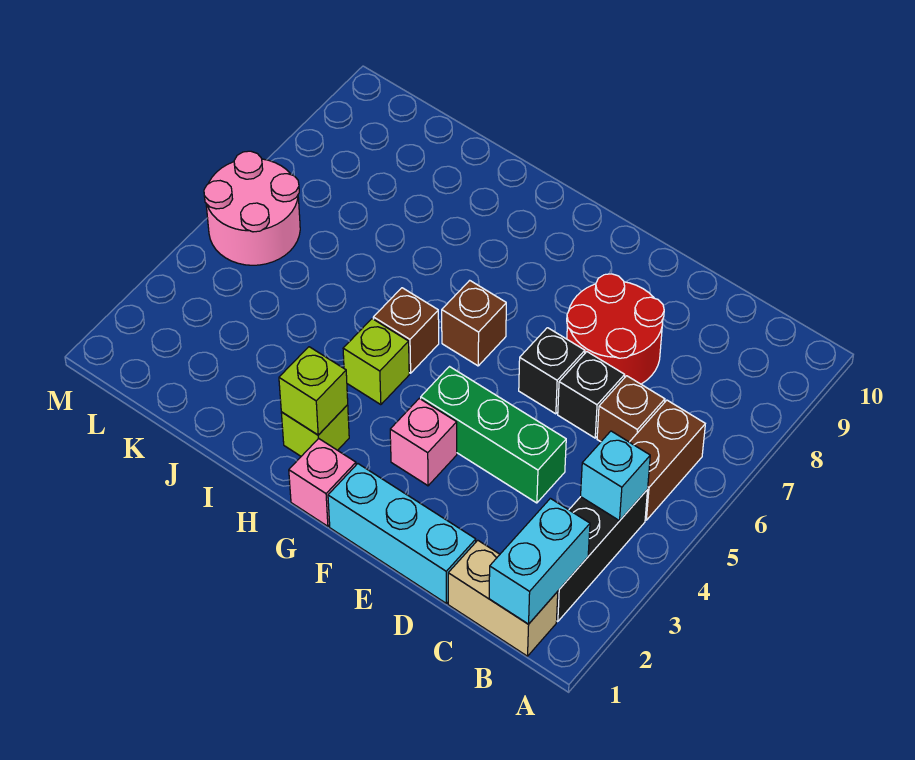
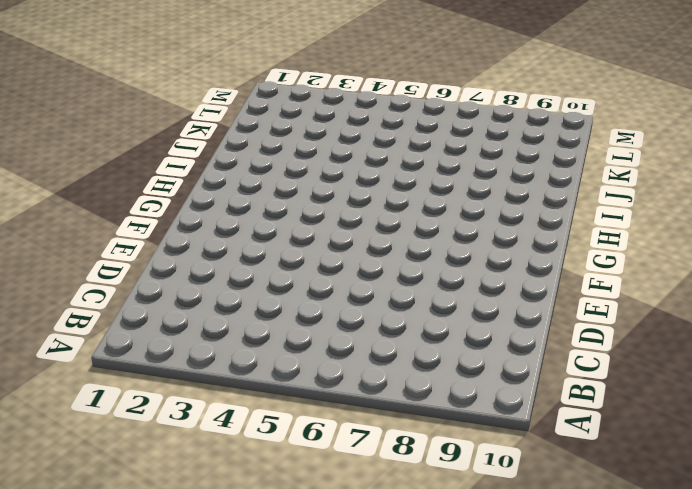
none -> tan brick B1:C1 level 1
none -> black brick B2:B4 level 1
none -> brown brick B5:B6 level 1

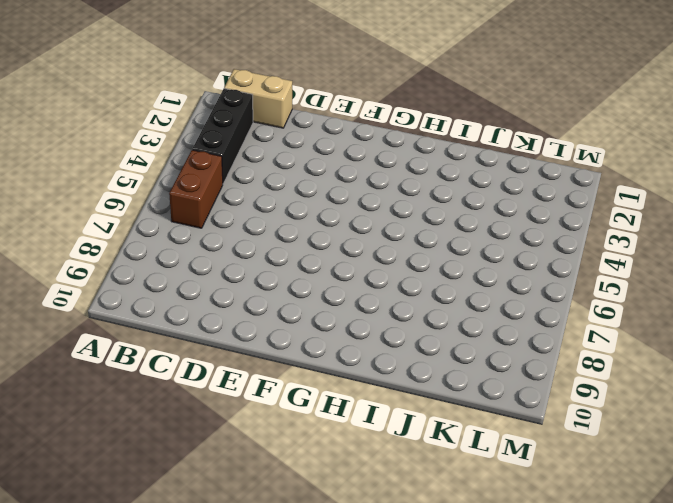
none -> brown brick C6 level 1
none -> cyan brick D1:F1 level 1
none -> green brick D4:F4 level 1

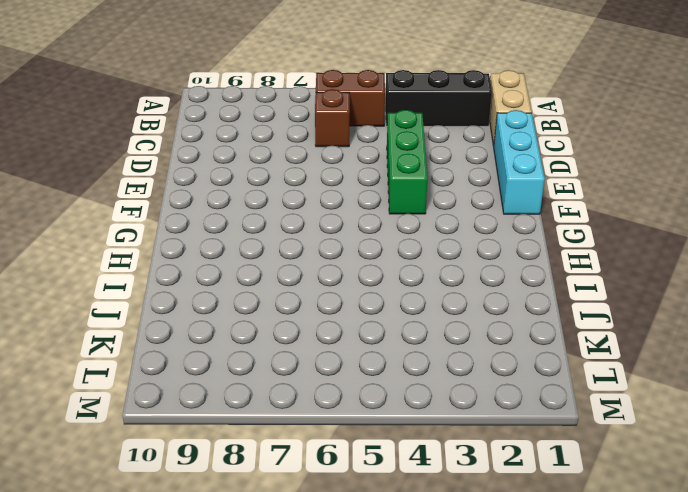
none -> black brick D6 level 1
none -> red round brick D7:E8 level 1
none -> black brick E6 level 1

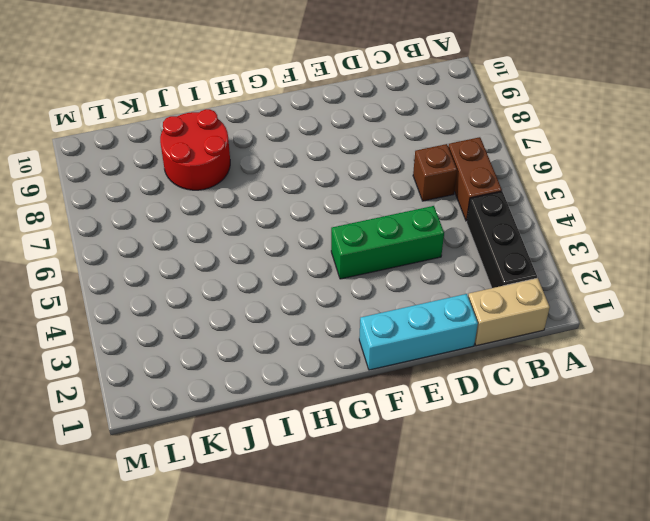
red round brick I8:J9 level 1 -> red round brick D7:E8 level 1
none -> black brick D6 level 1
none -> black brick E6 level 1
none -> pink brick F3 level 1

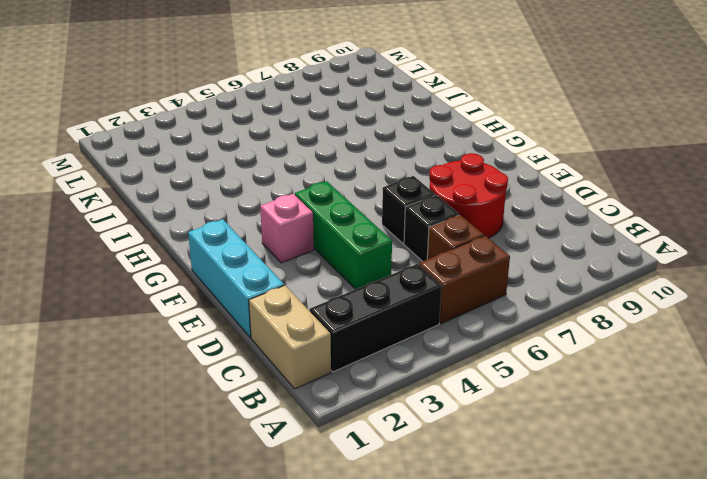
none -> pink brick G1 level 1
none -> brown brick G6 level 1
none -> lime brick H2 level 1

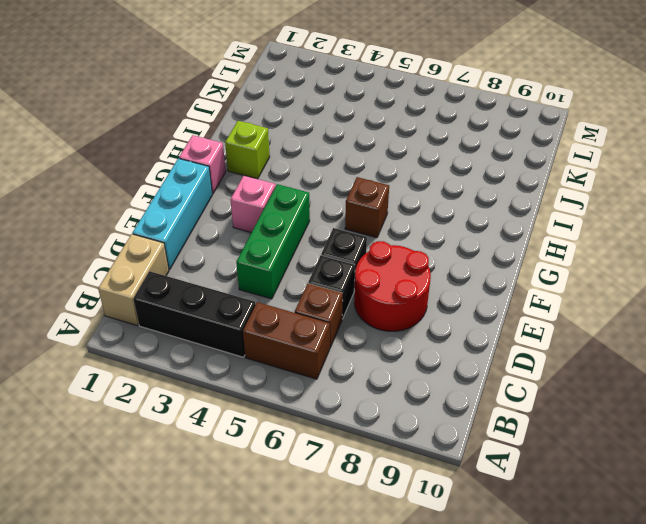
none -> lime brick H4 level 1
none -> brown brick H5 level 1
none -> pink round brick L5:M6 level 1

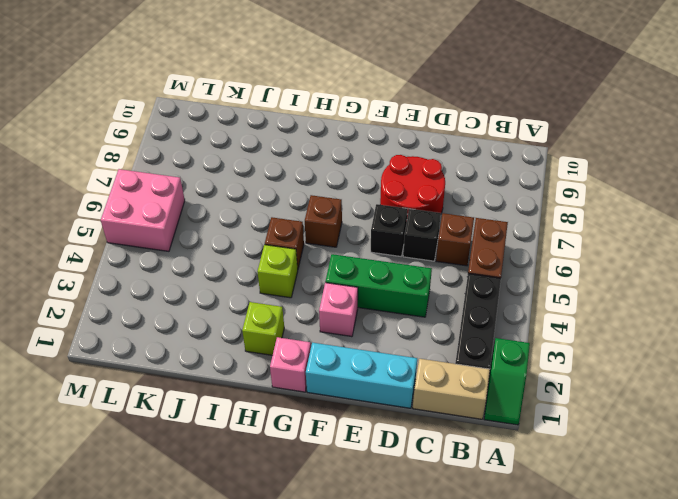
green slope A1:A2 level 1 top 2 -> none
pink brick L5:M6 level 1 -> pink round brick L5:M6 level 1
none -> cyan brick B1:B2 level 2
none -> cyan brick B4 level 2
none -> lime brick H2 level 2

